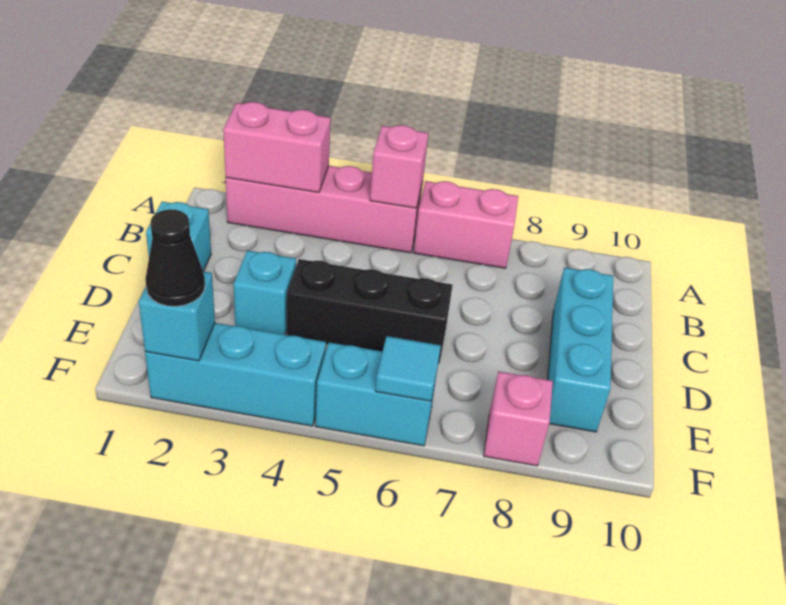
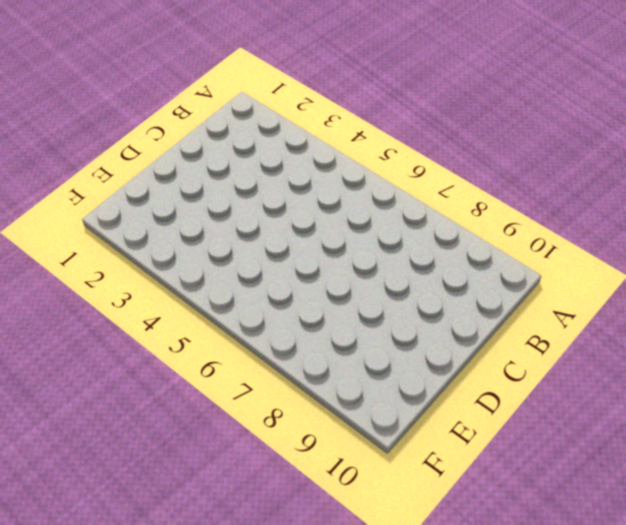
none -> pink brick A2:A5 level 1
none -> pink brick A6:A7 level 1
none -> cyan brick C1 level 1

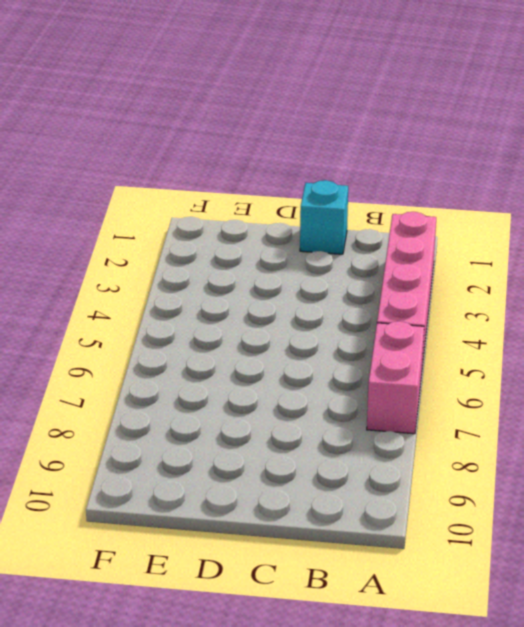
none -> cyan brick C9:E9 level 1
none -> cyan brick D3 level 1
none -> black brick D4:D6 level 1

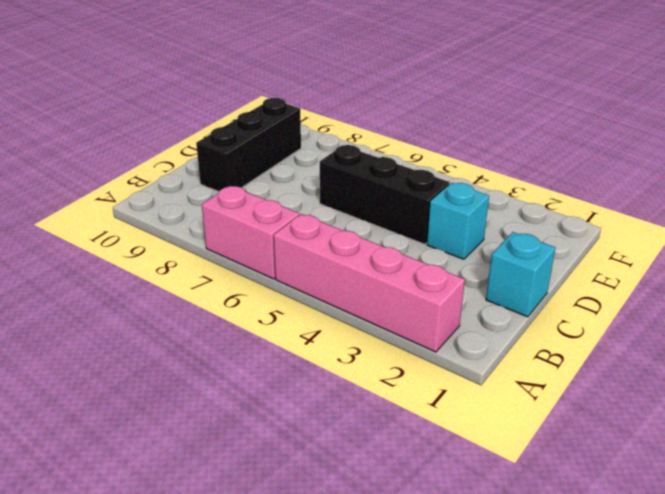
black brick C9:E9 level 1 -> cyan brick C9:E9 level 1
none -> cyan brick F2:F4 level 1
none -> cyan brick F5:F6 level 1
none -> pink brick F8 level 1

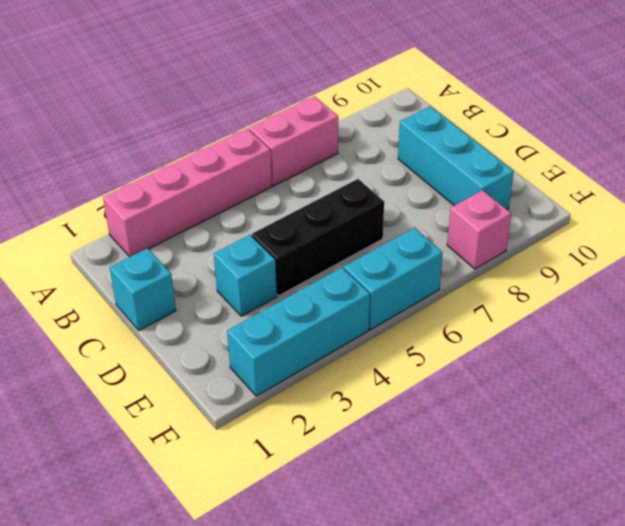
none -> pink brick A2:A3 level 2
none -> pink brick A5 level 2
none -> cyan brick F2 level 2

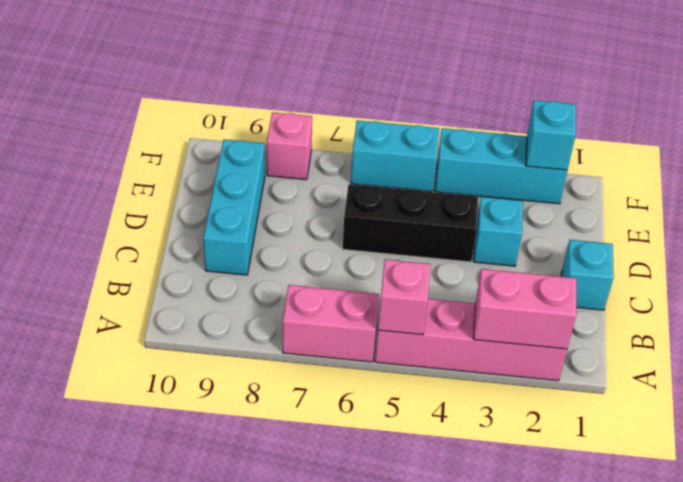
none -> cyan tile F6 level 2
none -> black cone F2 level 3

